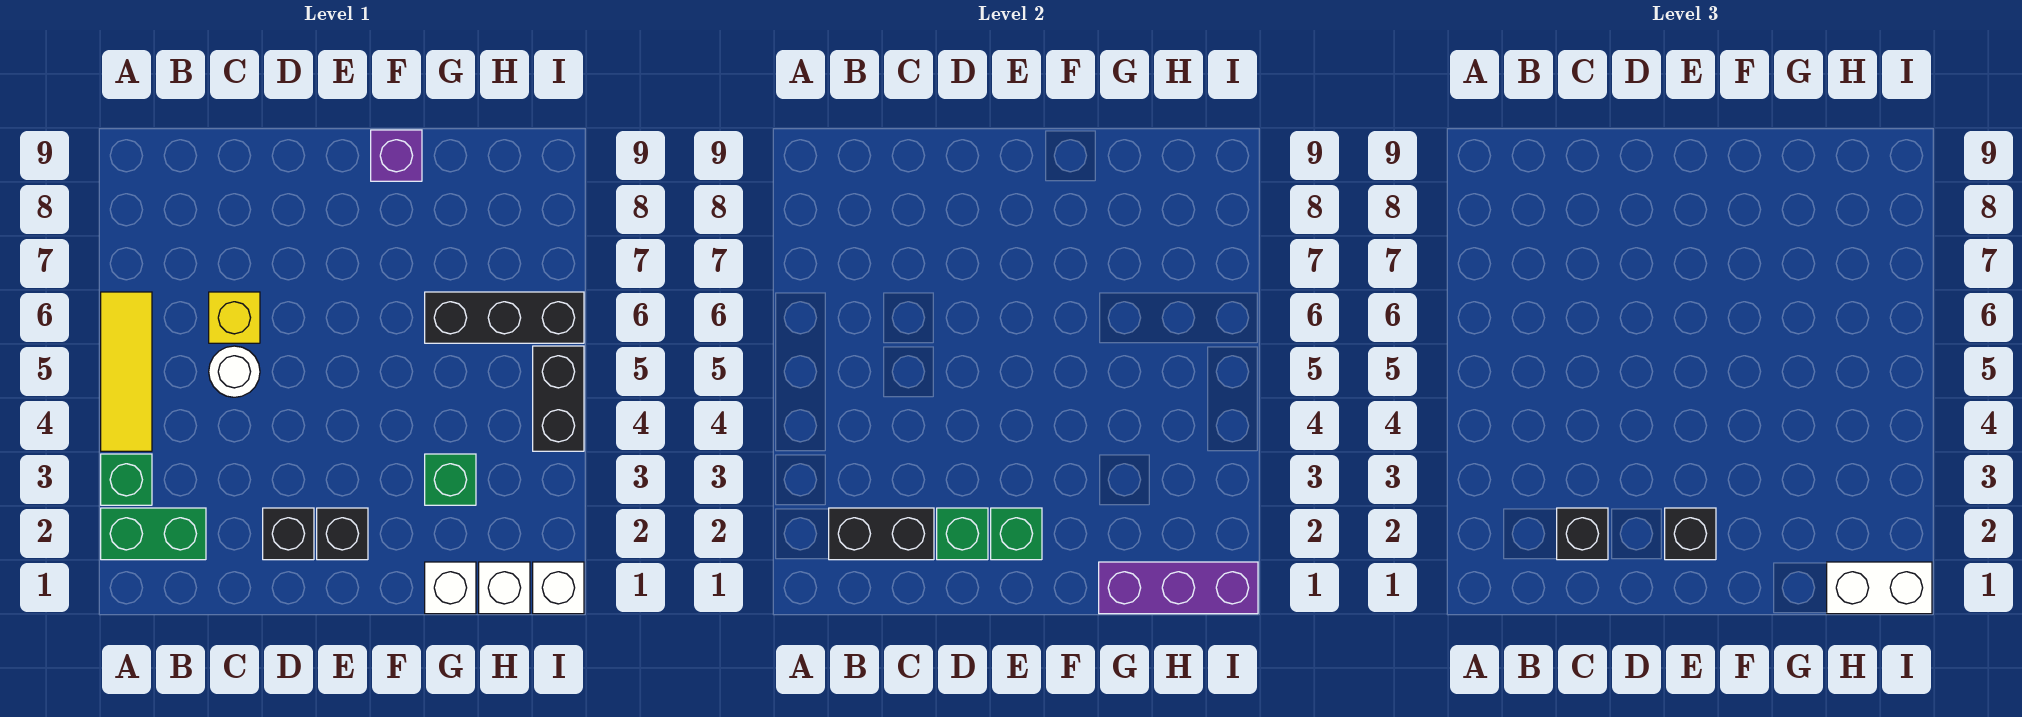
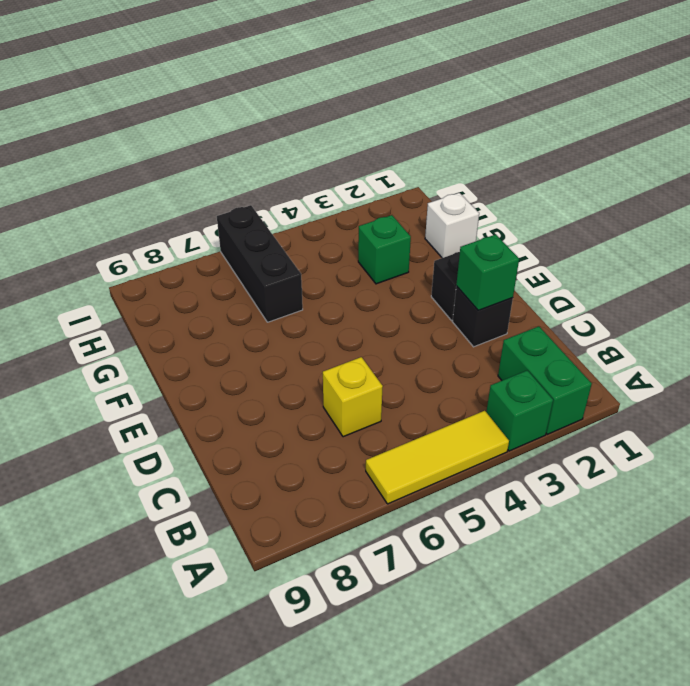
none -> white round brick C5 level 1
none -> purple brick F9 level 1
none -> white brick H1 level 1

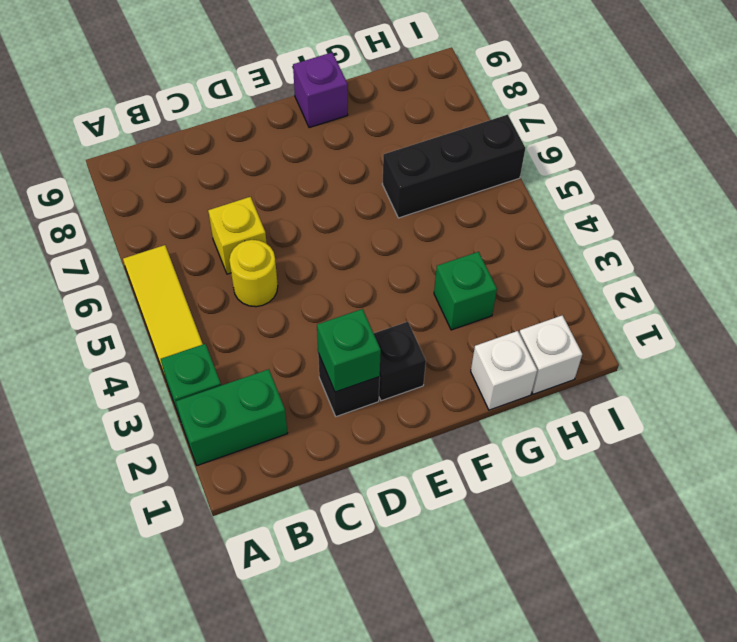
yellow round brick C5 level 1 -> white round brick C5 level 1
none -> white brick I1 level 1
none -> black brick I4:I5 level 1
none -> black brick B2:C2 level 2

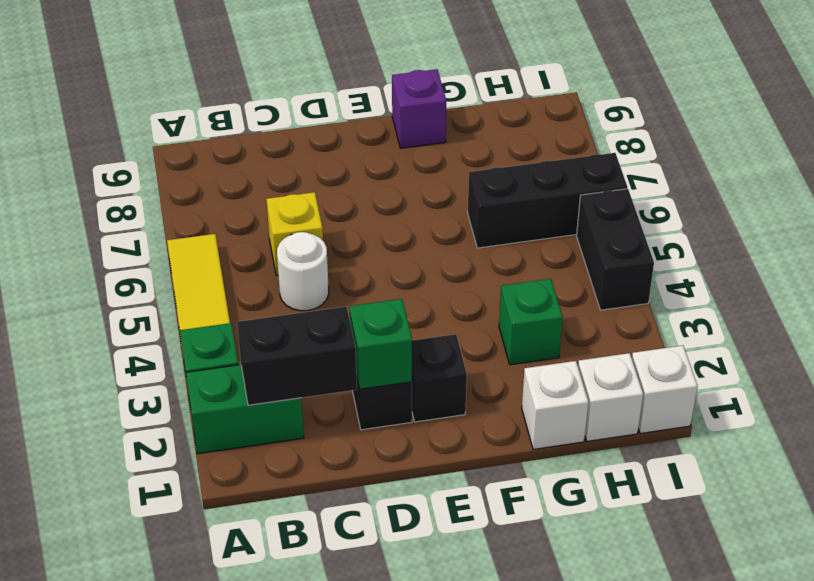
none -> green brick E2 level 2
none -> purple brick G1:I1 level 2
none -> black brick C2 level 3

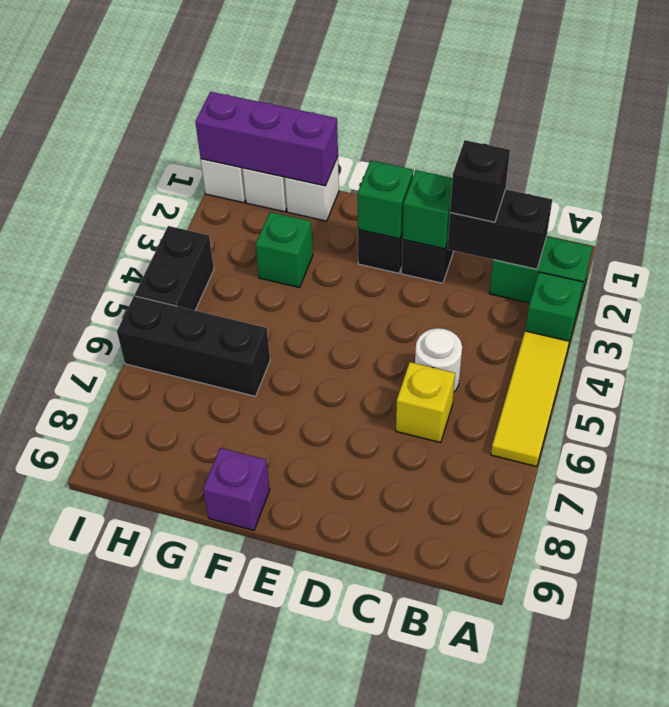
none -> black brick E2 level 3
none -> white brick H1:I1 level 3

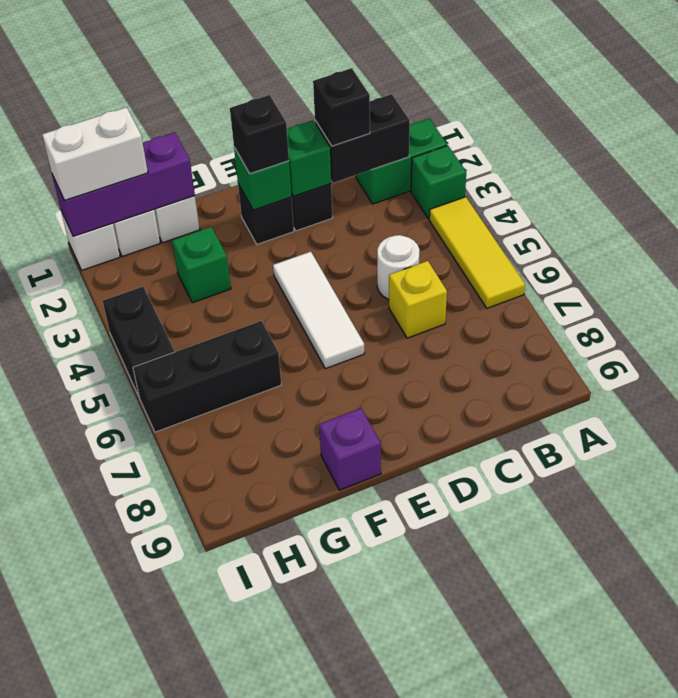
white tile E4:E6 level 1 -> none

